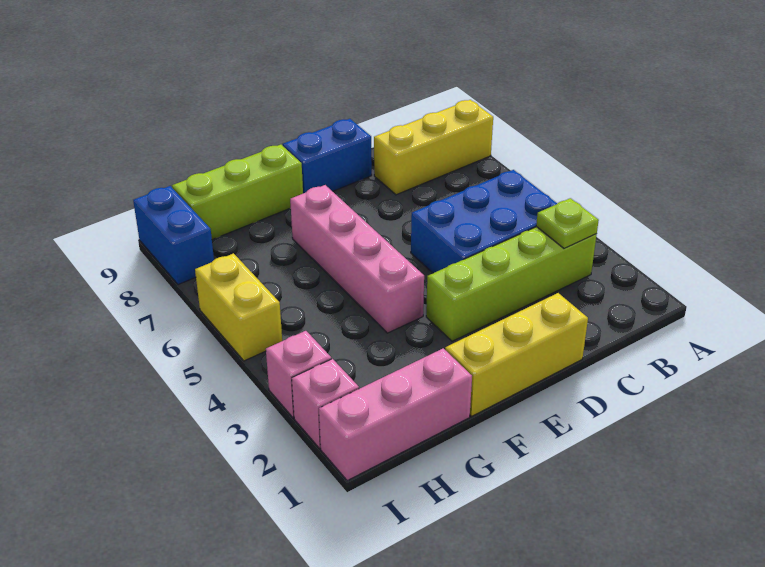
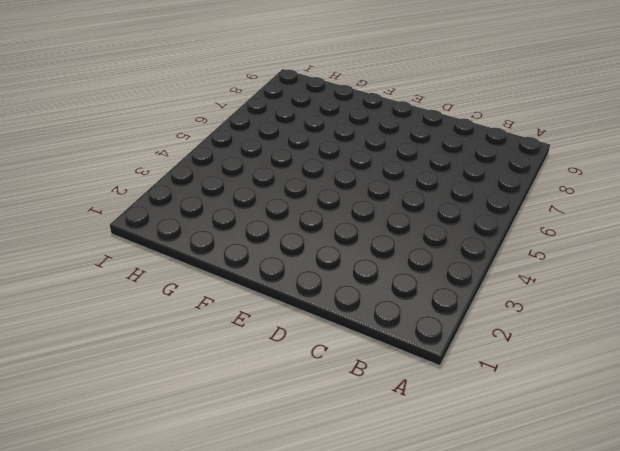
none -> yellow brick A8:C8 level 1
none -> lime brick B3:E3 level 1
none -> blue brick B4:D5 level 1

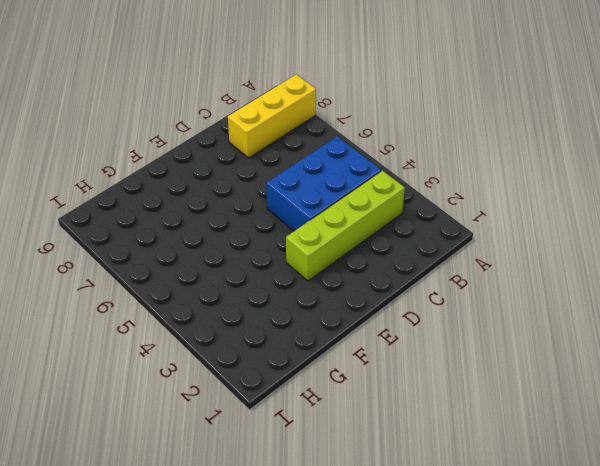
none -> yellow brick D1:F1 level 1
none -> blue brick D9:E9 level 1
none -> pink brick F4:F7 level 1

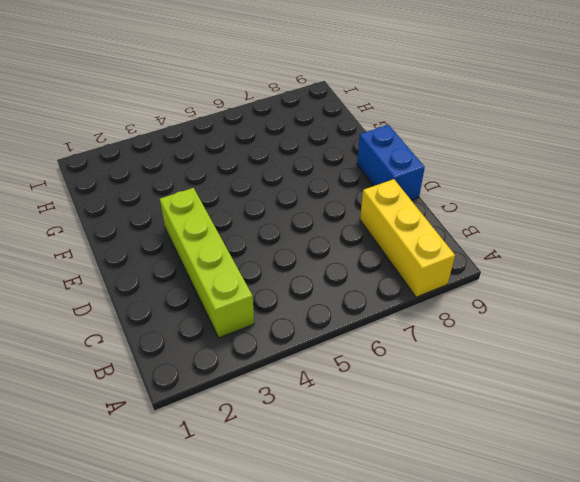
none -> blue brick B4:D5 level 1
none -> yellow brick D1:F1 level 1
none -> pink brick F4:F7 level 1

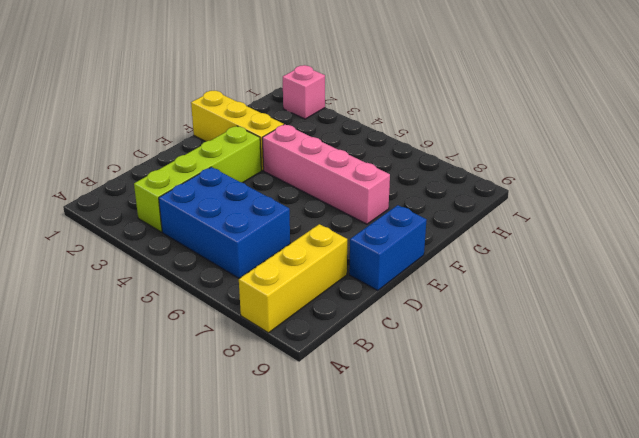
blue brick B4:C6 level 1 -> blue brick B4:D5 level 1
yellow brick F1:F3 level 1 -> yellow brick D1:F1 level 1
none -> lime brick F9:H9 level 1
none -> pink brick G1:I1 level 1
none -> pink brick I3 level 1

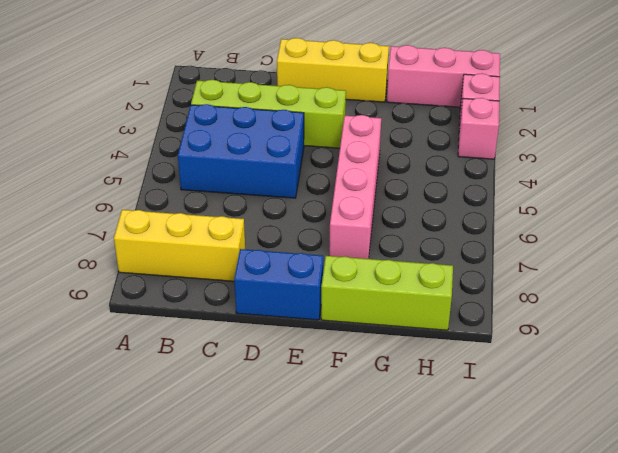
none -> yellow brick I5:I6 level 1
none -> blue brick I8:I9 level 1
none -> lime plate B3 level 2

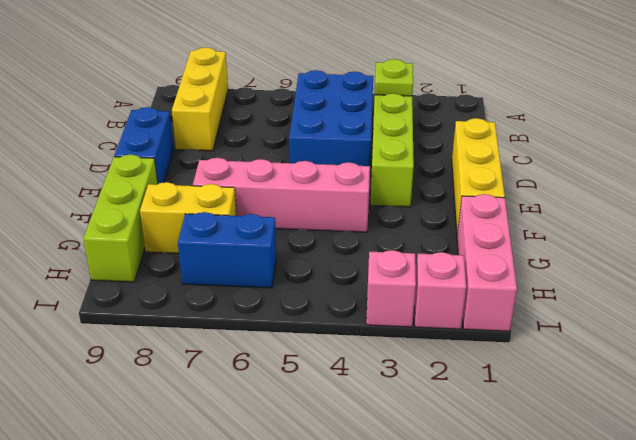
yellow brick G7:G8 level 1 -> yellow brick I5:I6 level 1
blue brick H6:H7 level 1 -> blue brick I8:I9 level 1

